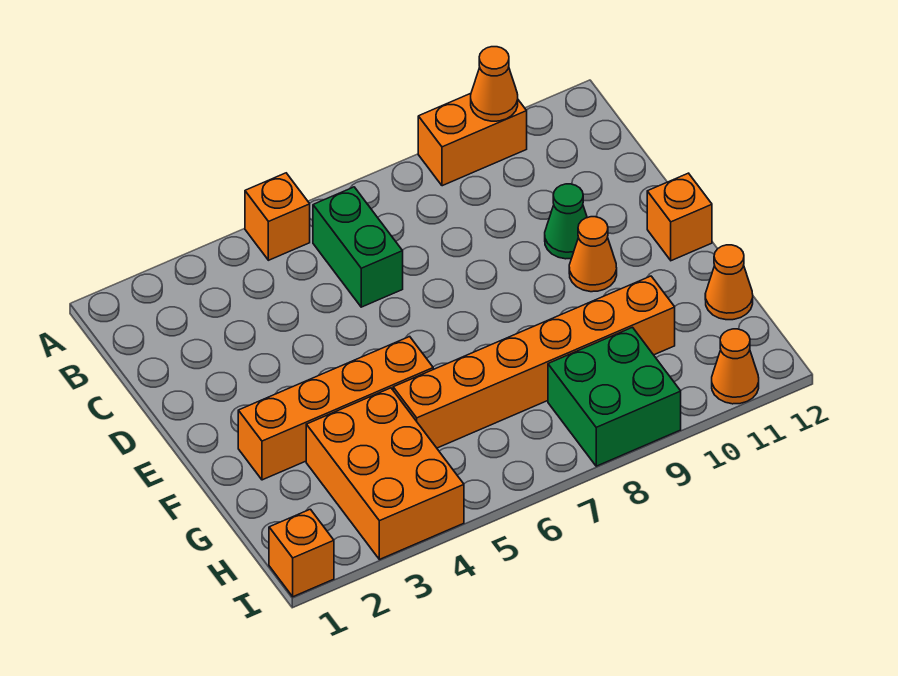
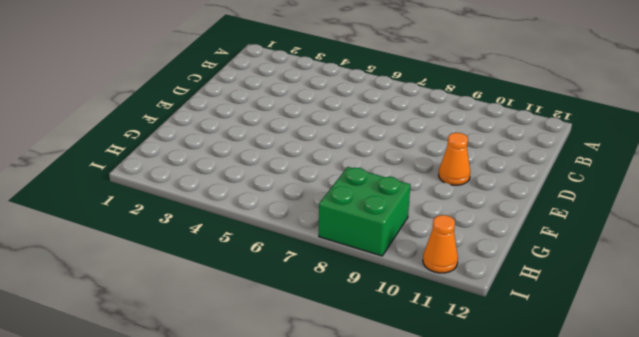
none -> orange brick A5 level 1
none -> orange brick A9:A10 level 1
none -> green brick B6:C6 level 1

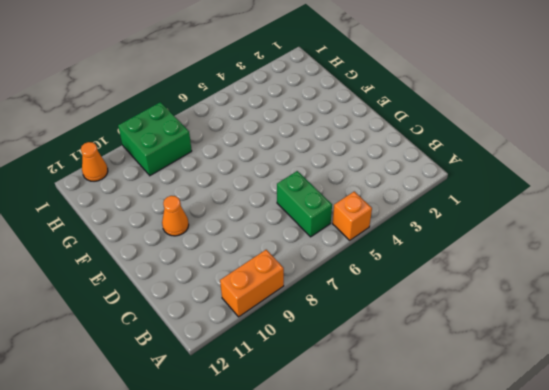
none -> green cone D10 level 1
none -> orange brick E12 level 1
none -> orange brick F2:F5 level 1

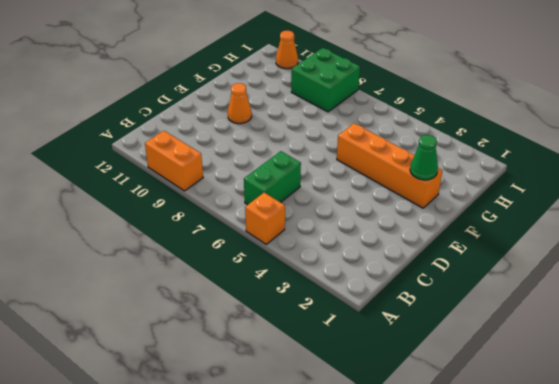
green cone F2 level 2 -> green cone D10 level 1
none -> orange brick E12 level 1
none -> orange brick G3:I4 level 1
none -> orange brick G5:G10 level 1

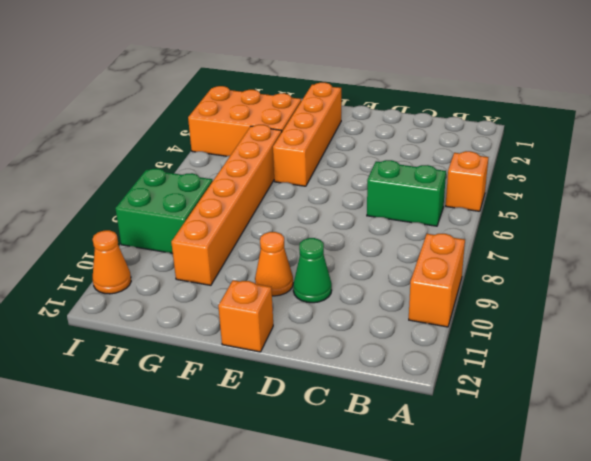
none -> orange cone G12 level 1
none -> orange brick I1 level 1
none -> orange cone A10 level 2

